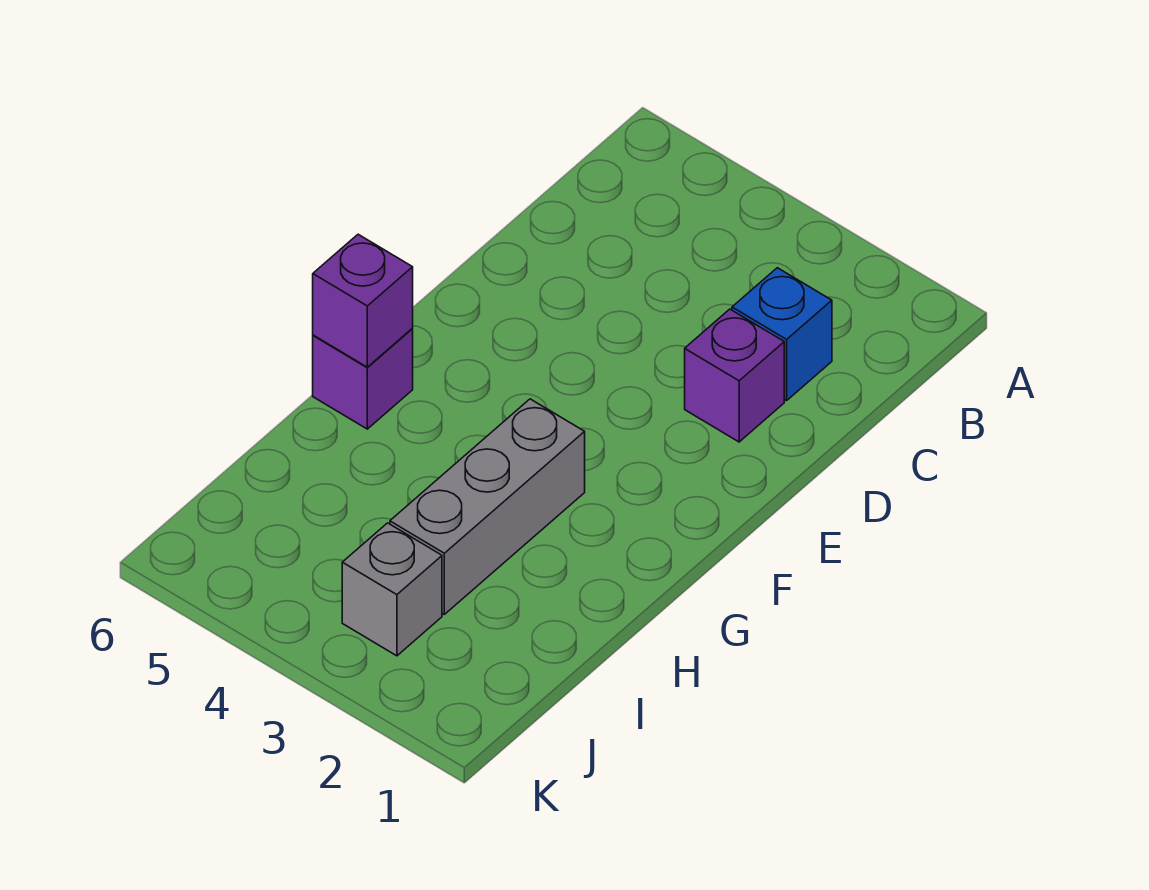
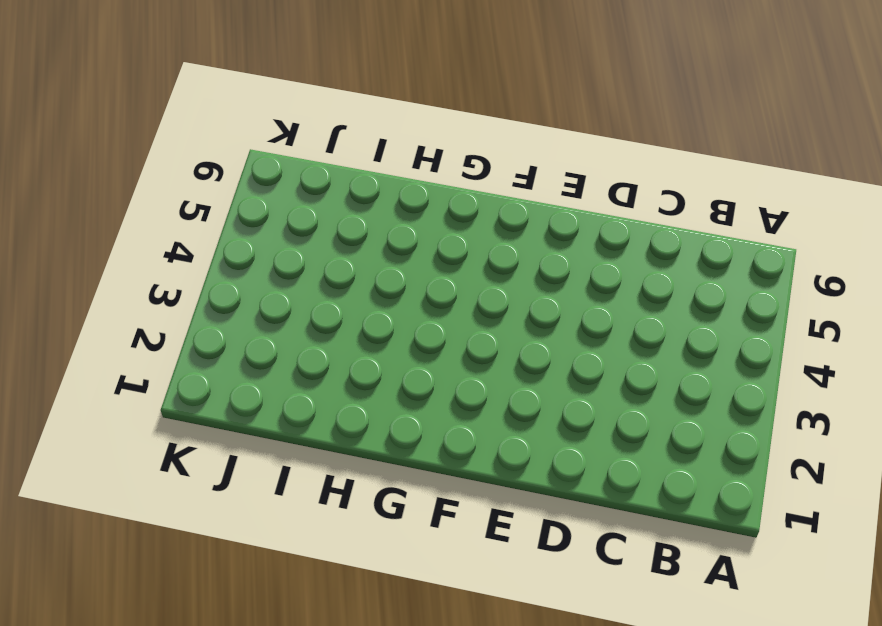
none -> blue brick C2 level 1
none -> purple brick D2 level 1

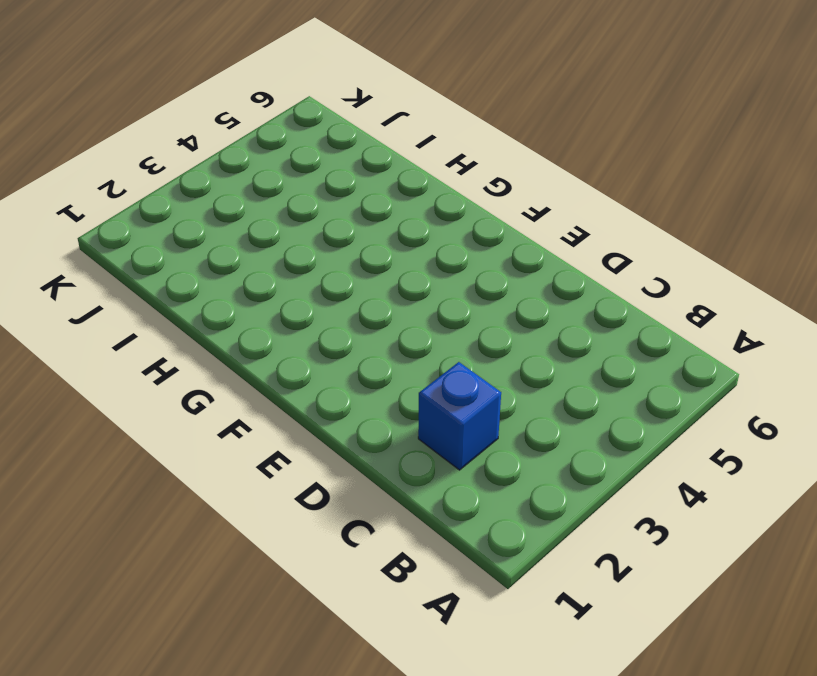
none -> purple brick D2 level 1
none -> grey brick G3:I3 level 1

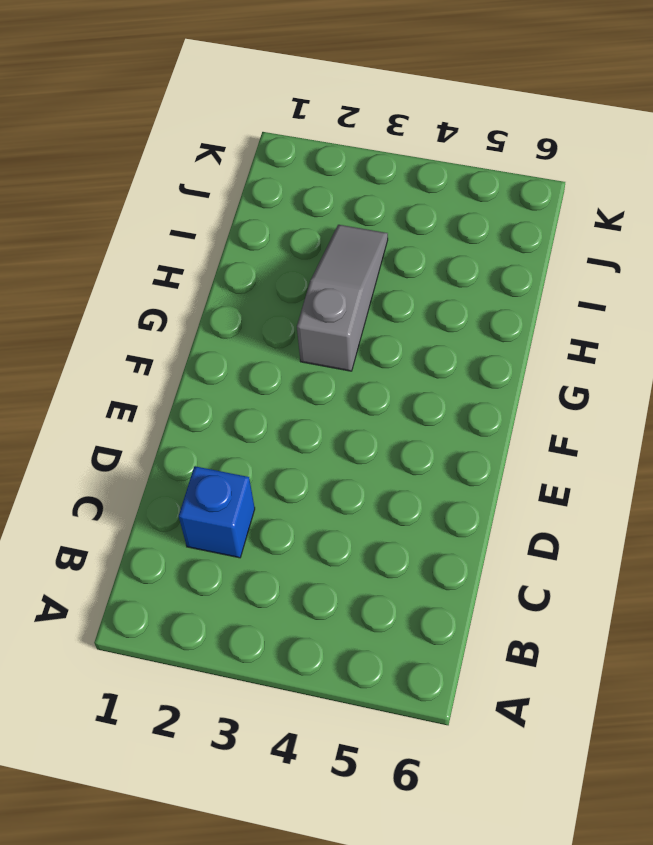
grey slope G3:I3 level 1 top G -> grey brick G3:I3 level 1
none -> purple brick D2 level 1
none -> purple brick G6 level 1

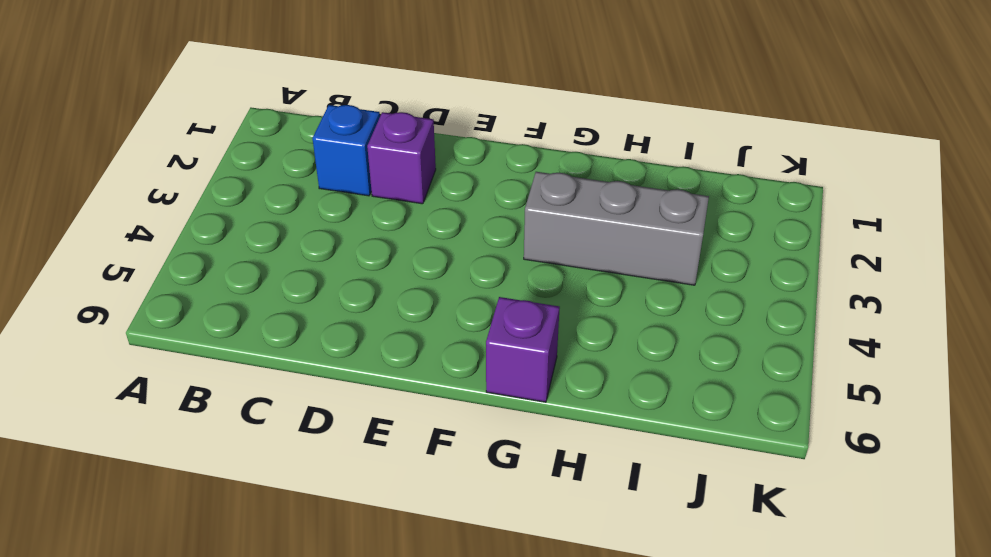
none -> grey brick J3 level 1
none -> purple brick G6 level 2

